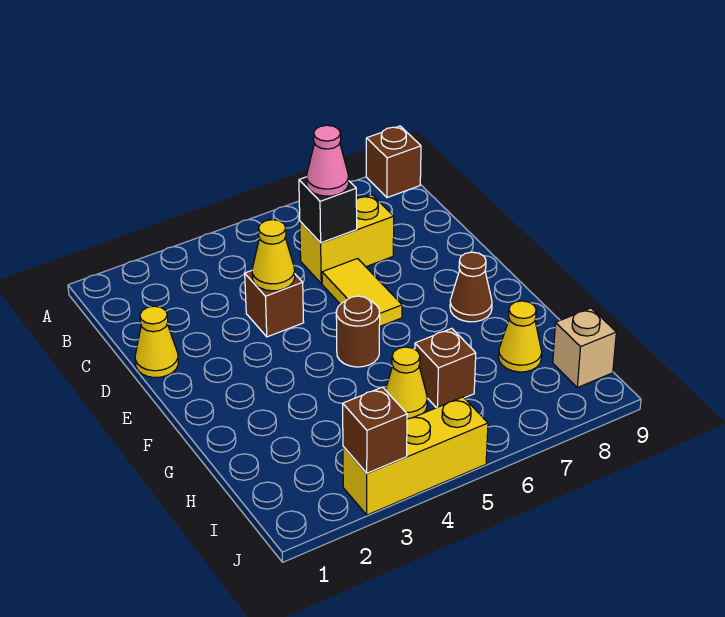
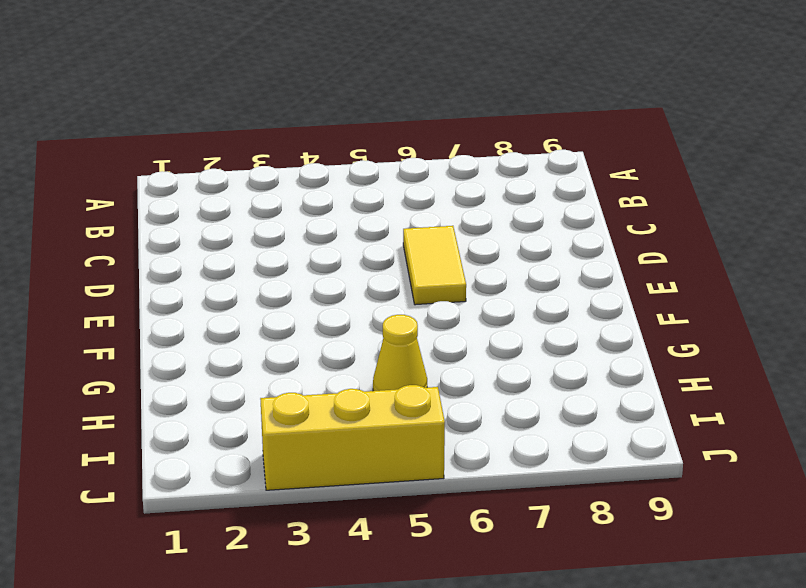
none -> brown brick A9 level 1
none -> yellow brick C6:C7 level 1
none -> yellow cone D1 level 1

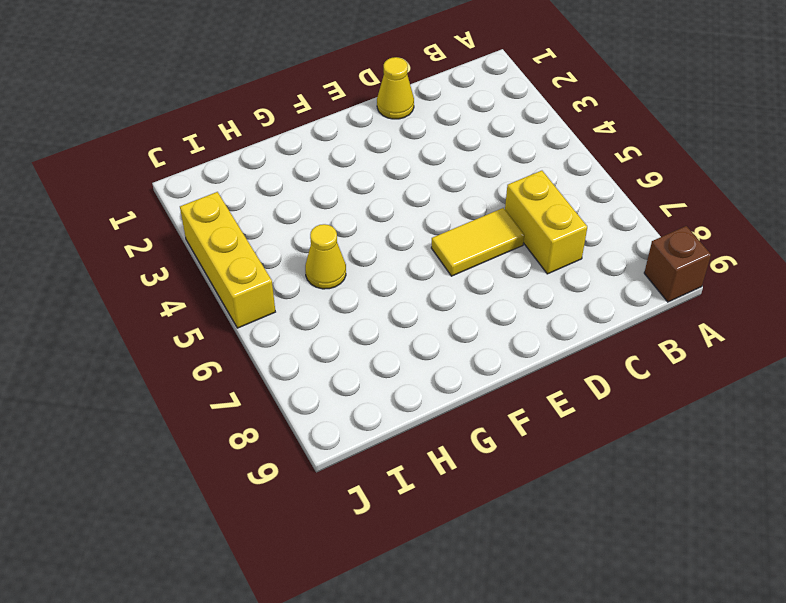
none -> brown brick D4 level 1
none -> brown round brick F5 level 1
none -> brown cone F8 level 1

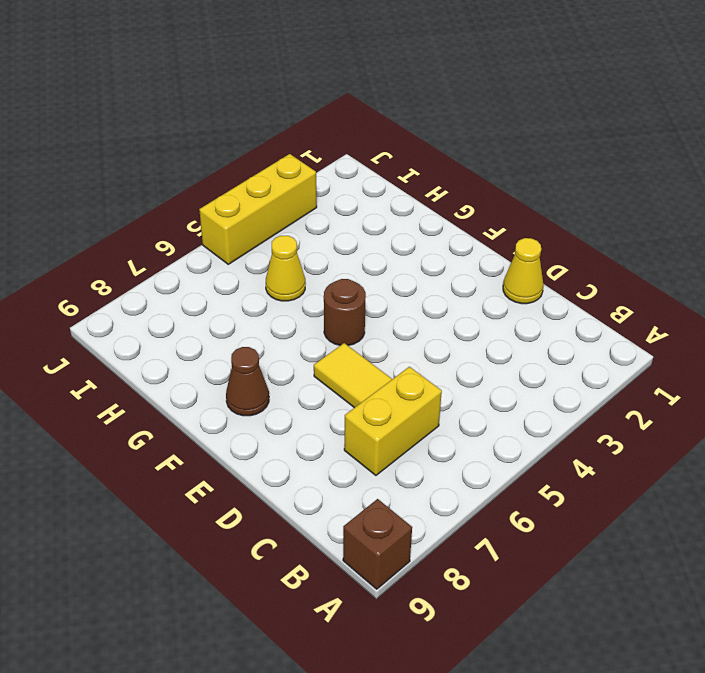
none -> brown brick D4 level 1
none -> brown brick H6 level 1
none -> yellow cone H8 level 1

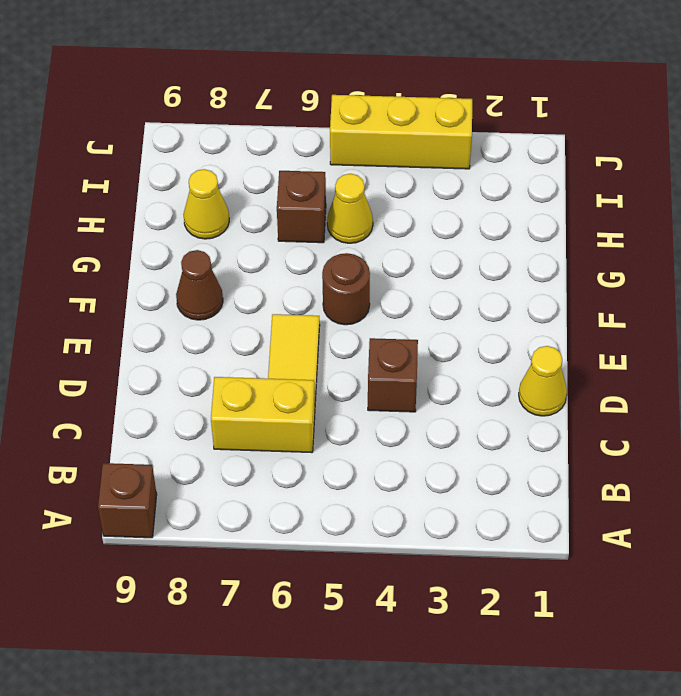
none -> tan brick I9 level 1
none -> black brick C6 level 2
none -> yellow cone D4 level 2

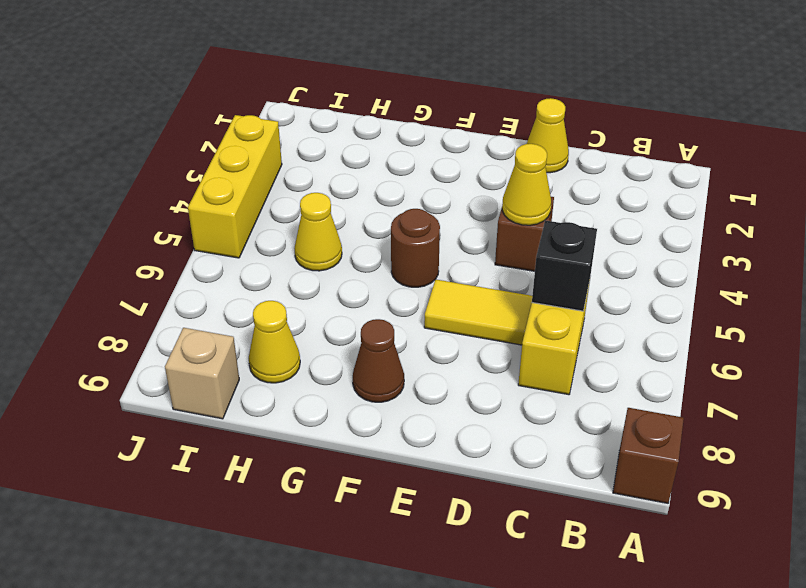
none -> brown brick H6 level 1
none -> brown brick J3 level 2
none -> pink cone C6 level 3

